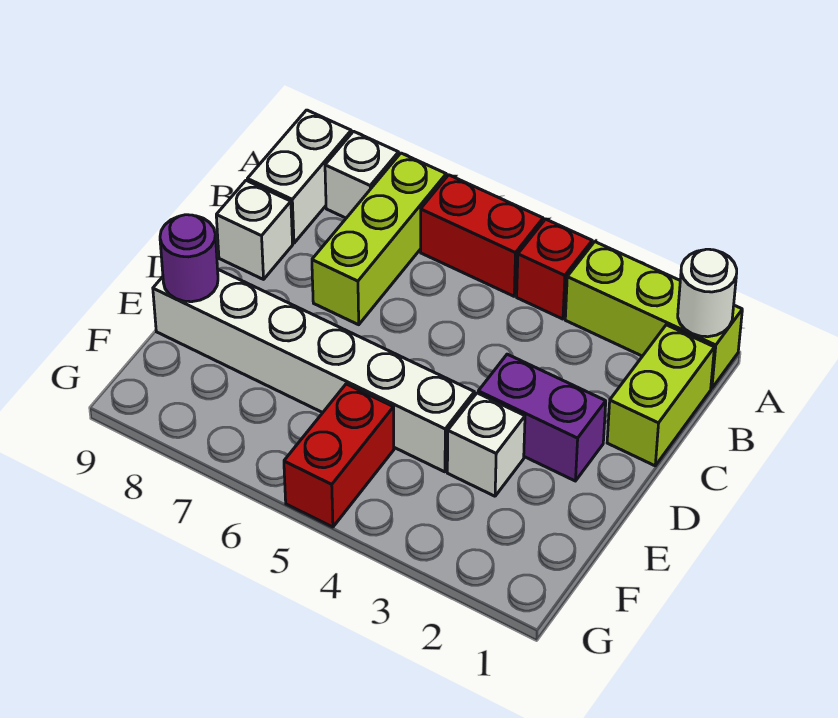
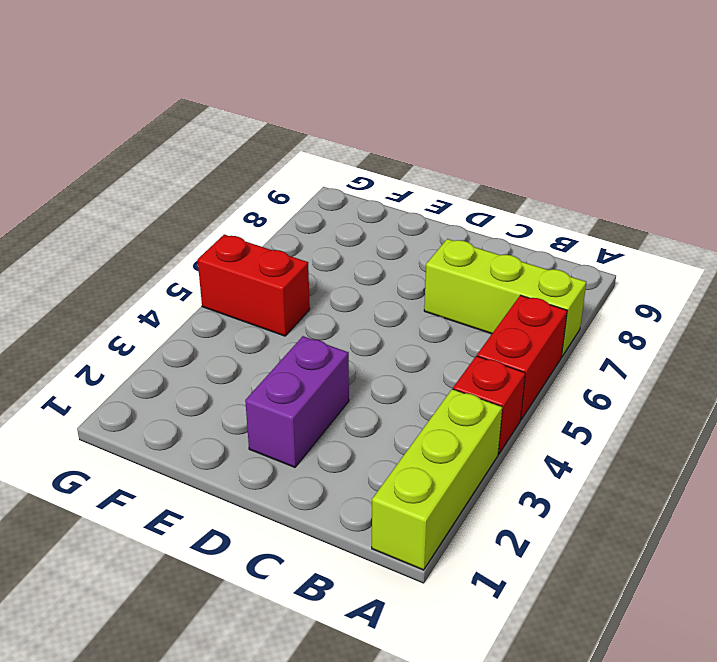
none -> white brick A8 level 1
none -> white brick A9:B9 level 1
none -> lime brick B1:C1 level 1

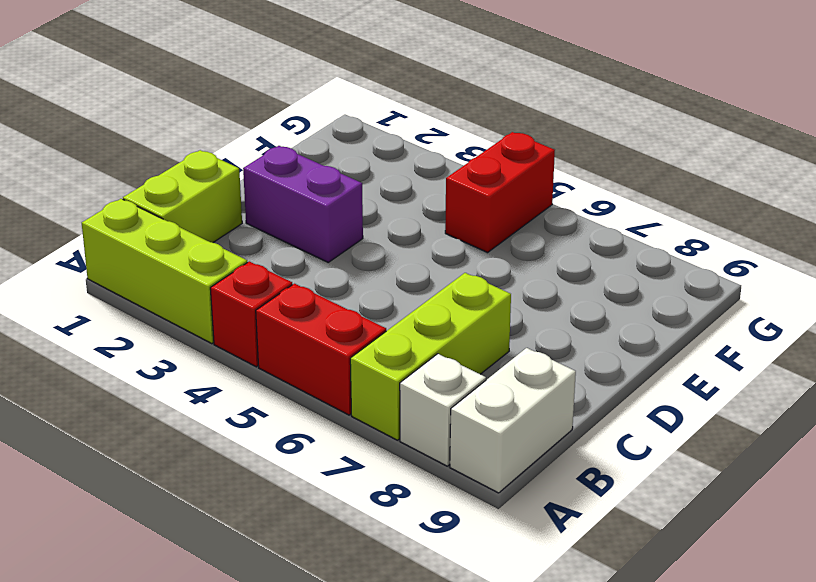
none -> white brick C9 level 1
none -> white brick E3 level 1
none -> white brick E4:E9 level 1

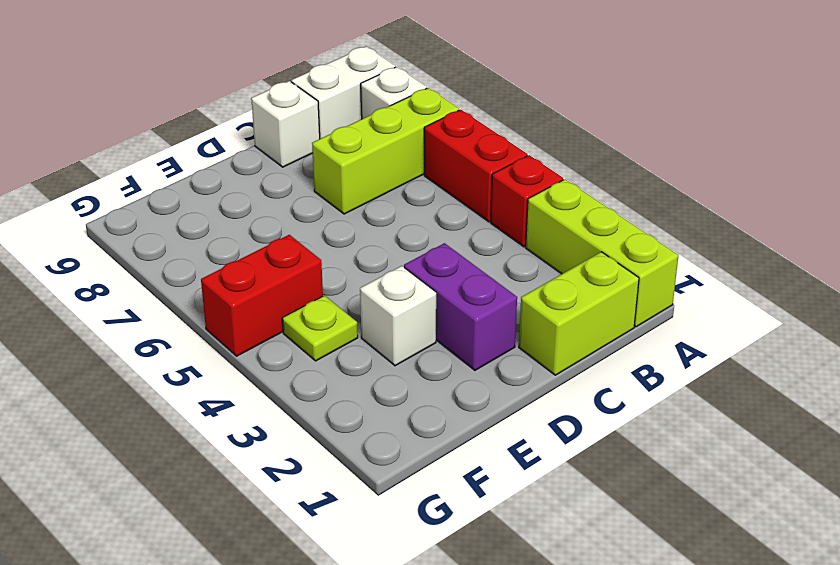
lime plate F4 level 1 -> none
none -> white brick E4:E9 level 1
none -> white round brick A1 level 2
none -> purple round brick E9 level 2

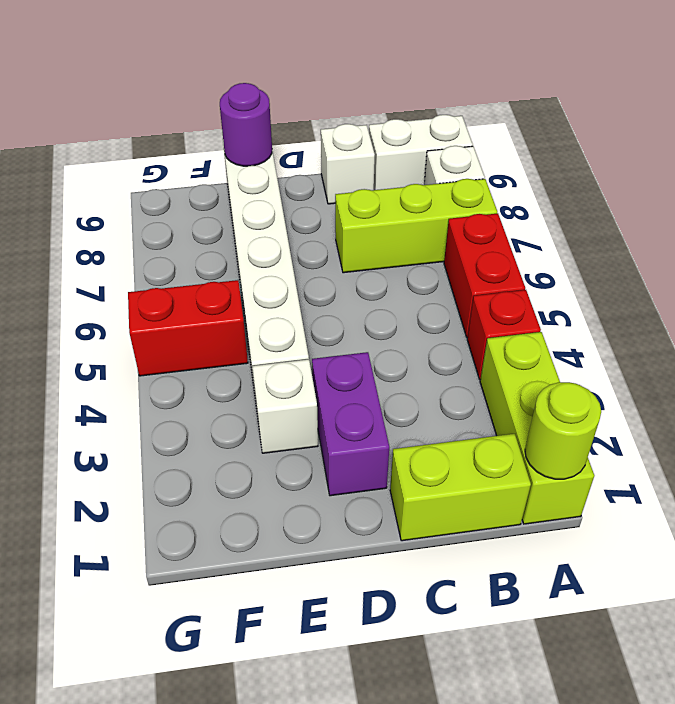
lime round brick A1 level 2 -> white round brick A1 level 2

